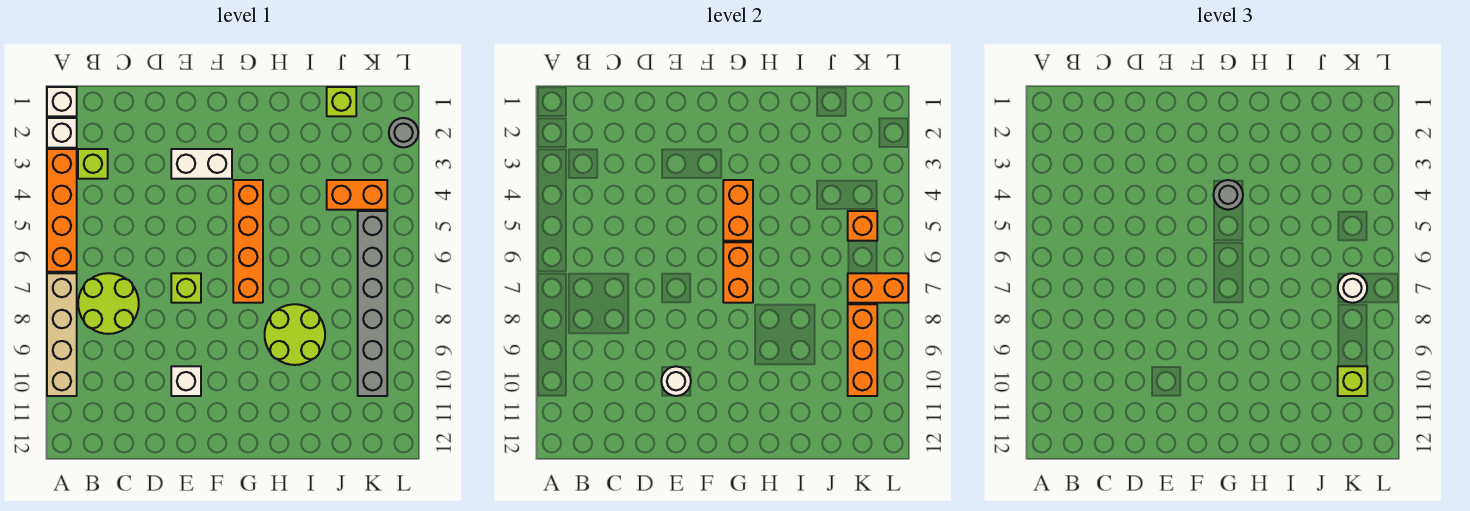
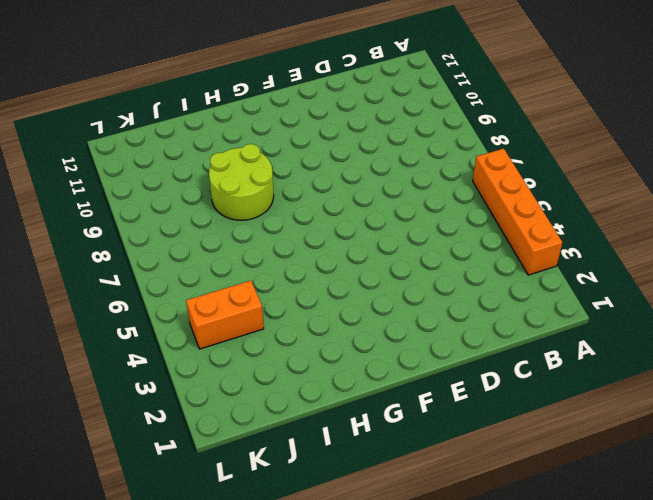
none -> white brick A1 level 1
none -> white brick A2 level 1
none -> tan brick A7:A10 level 1

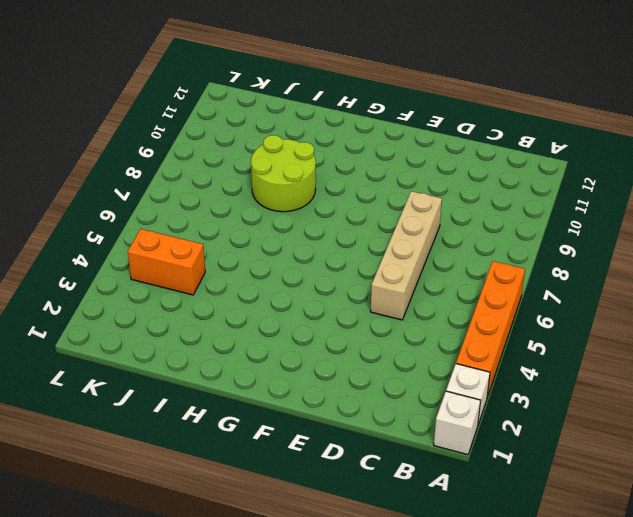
tan brick D5:D8 level 1 -> tan brick A7:A10 level 1
none -> lime brick B3 level 1
none -> lime round brick B7:C8 level 1
none -> white brick E3:F3 level 1

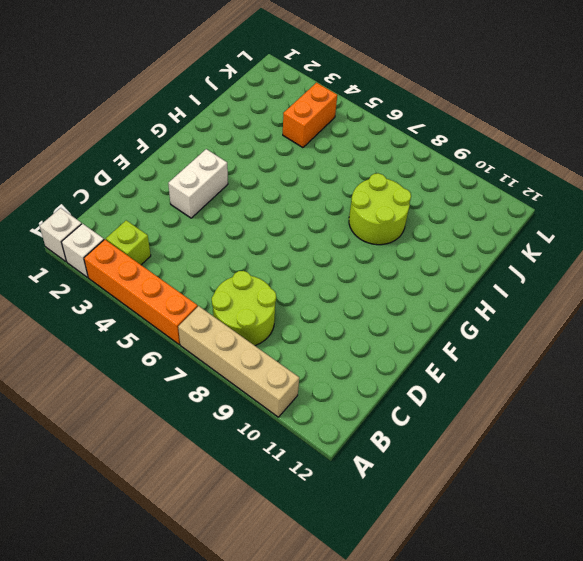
none -> lime brick E7 level 1
none -> white brick E10 level 1
none -> orange brick G4:G7 level 1

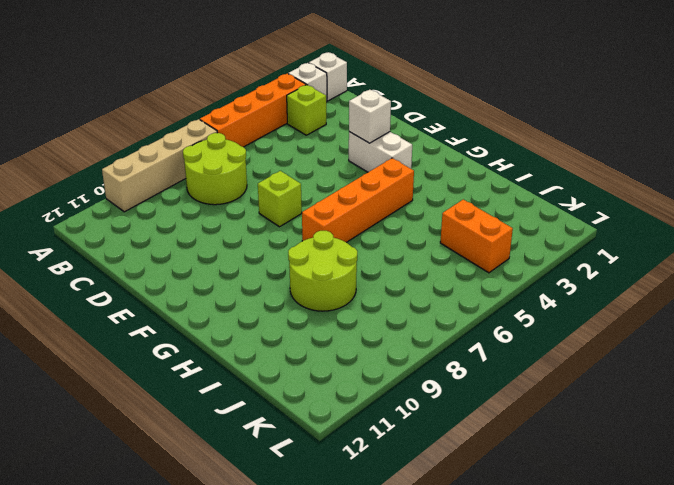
white brick E3 level 2 -> white brick E10 level 1
none -> lime brick J1 level 1
none -> grey brick K5:K10 level 1
none -> grey round brick L2 level 1

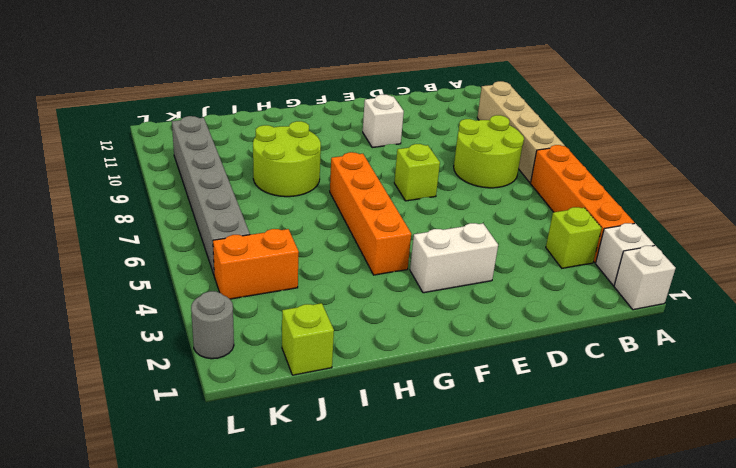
none -> white round brick E10 level 2
none -> orange brick G4:G5 level 2
none -> orange brick G6:G7 level 2

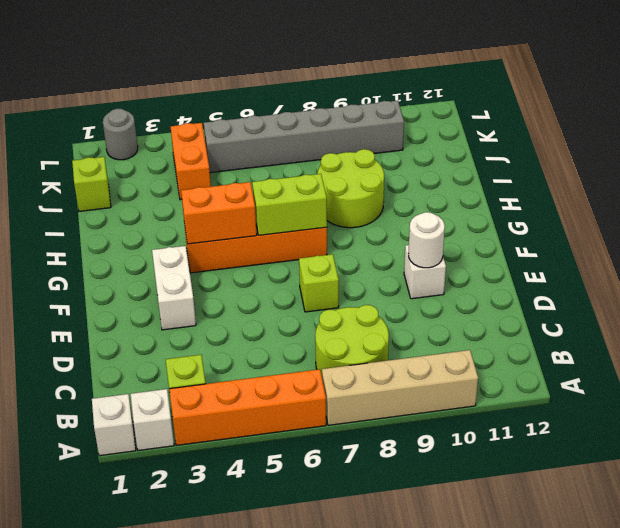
lime brick G6:G7 level 2 -> orange brick G6:G7 level 2
none -> orange brick K5 level 2
none -> orange brick K7:L7 level 2
none -> orange brick K8:K10 level 2

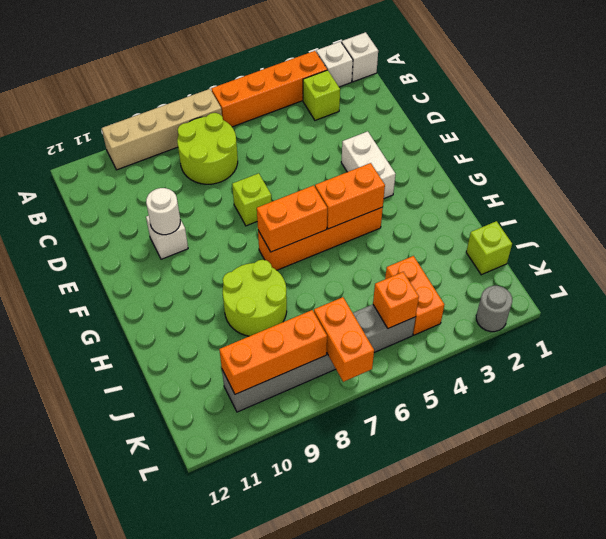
none -> grey round brick G4 level 3
none -> white round brick K7 level 3
none -> lime brick K10 level 3

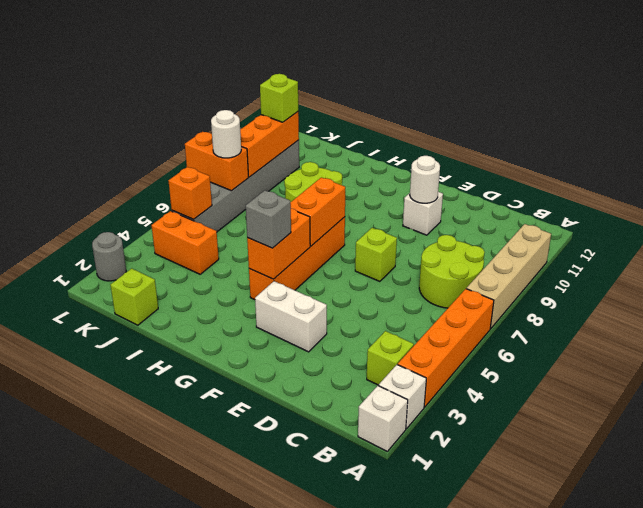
grey brick G4 level 3 -> grey round brick G4 level 3

